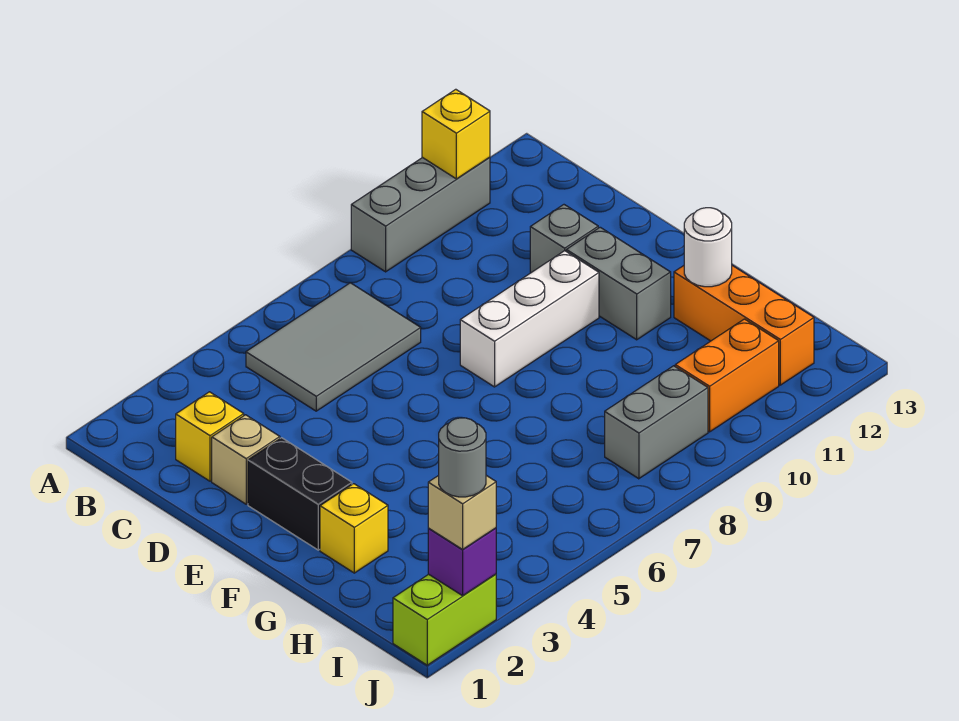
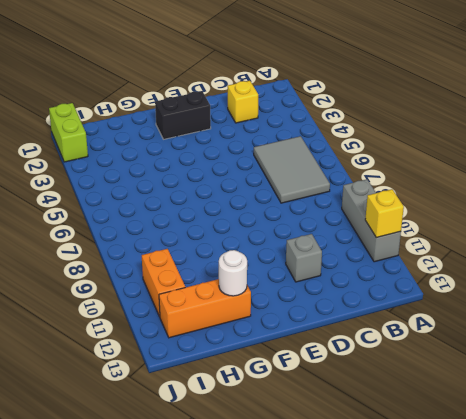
none -> tan brick D2 level 1
none -> white brick E8:E10 level 1
none -> grey brick E11:F11 level 1

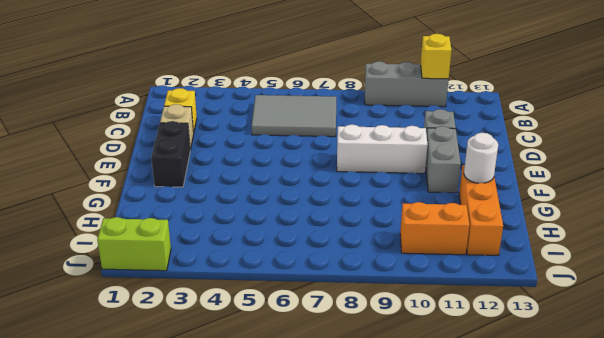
none -> yellow brick G2 level 1
none -> grey brick I8:I9 level 1
none -> purple brick J2 level 2

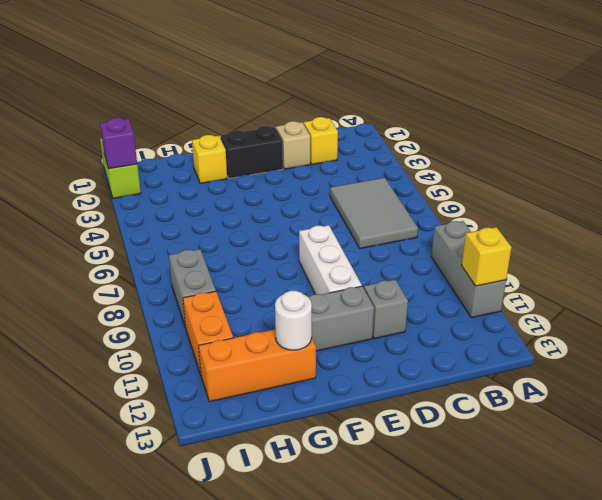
none -> tan brick J2 level 3
none -> grey round brick J2 level 4

